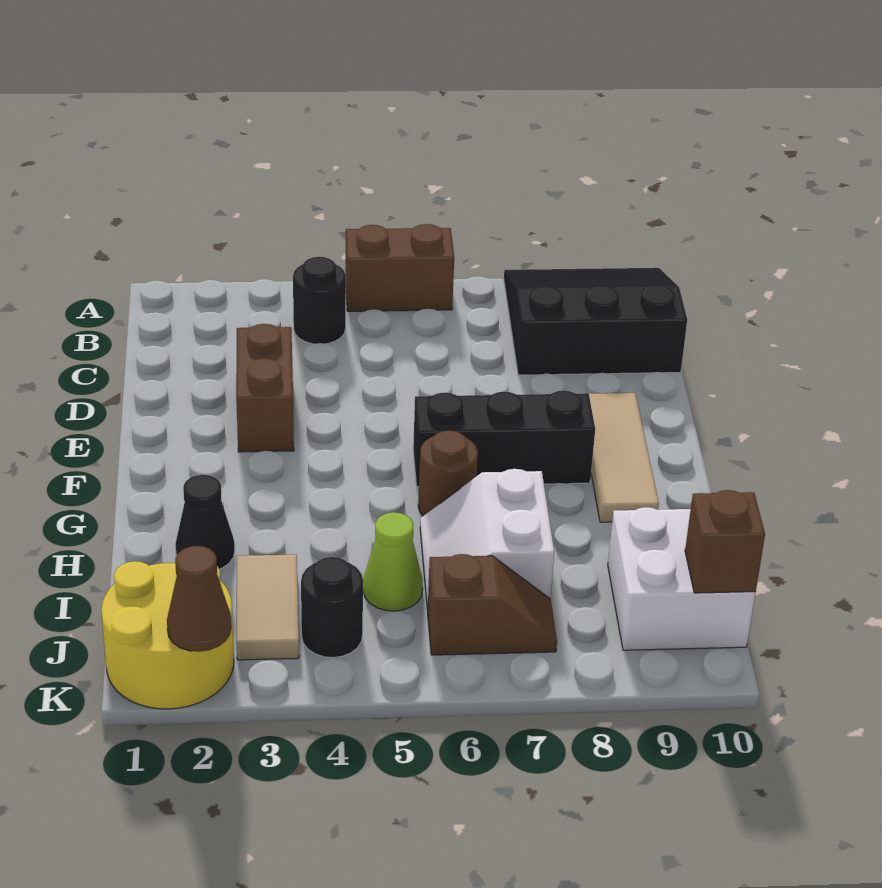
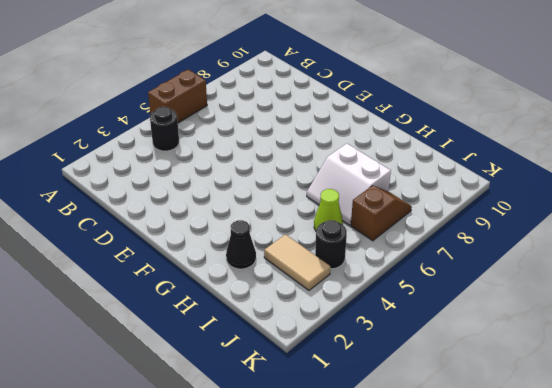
none -> black slope A8:C10 level 1 top C
none -> brown brick D3:E3 level 1
none -> tan tile E9:G9 level 1

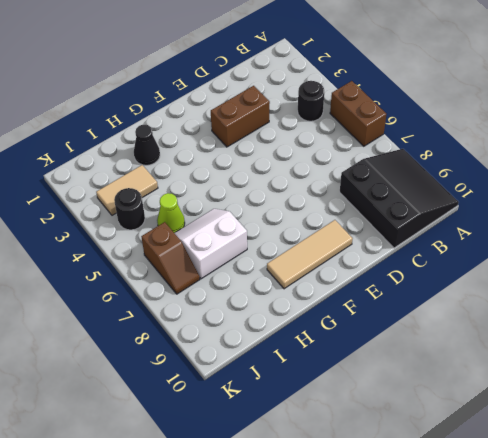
none -> black brick F6:F8 level 1
none -> brown round brick G6 level 1
none -> white brick I9:J10 level 1

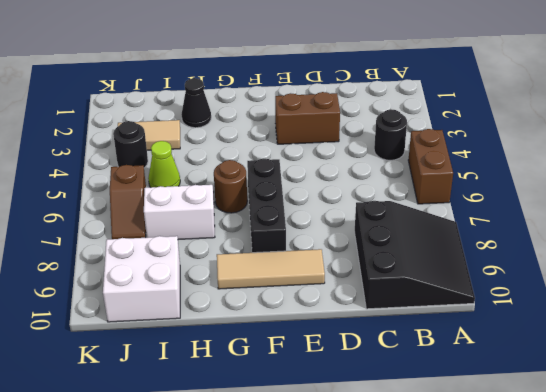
none -> yellow round brick J1:K2 level 1
none -> brown brick J10 level 2
none -> brown cone K2 level 2

